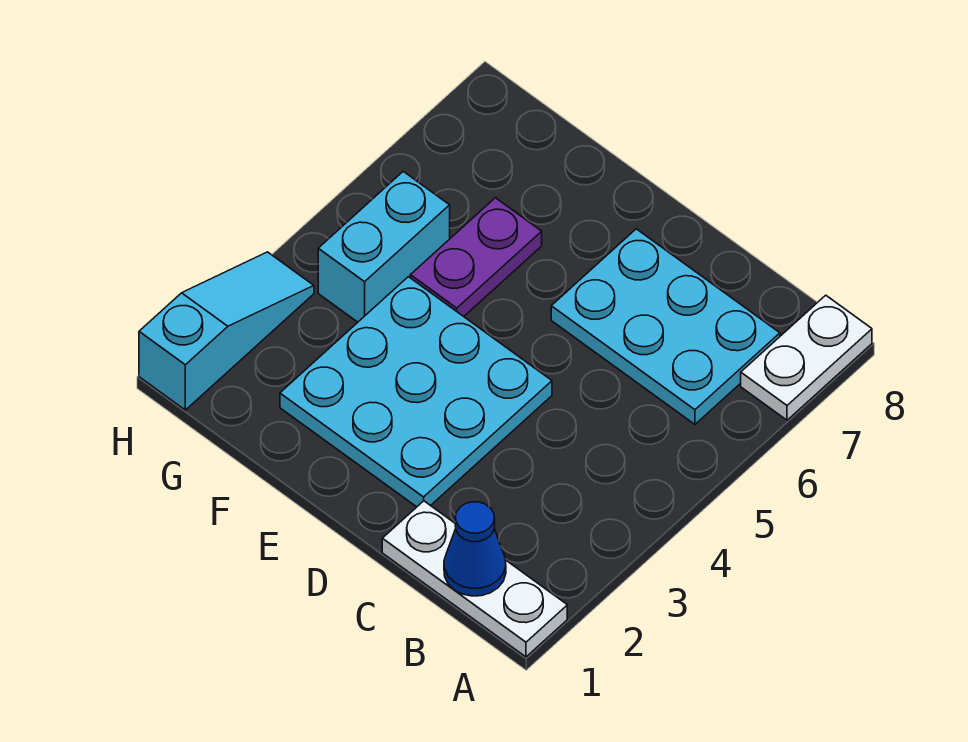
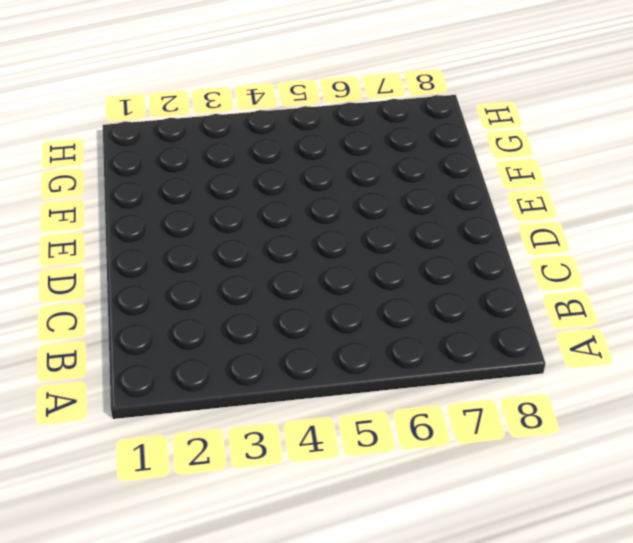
none -> white plate A1:C1 level 1
none -> white plate A7:A8 level 1

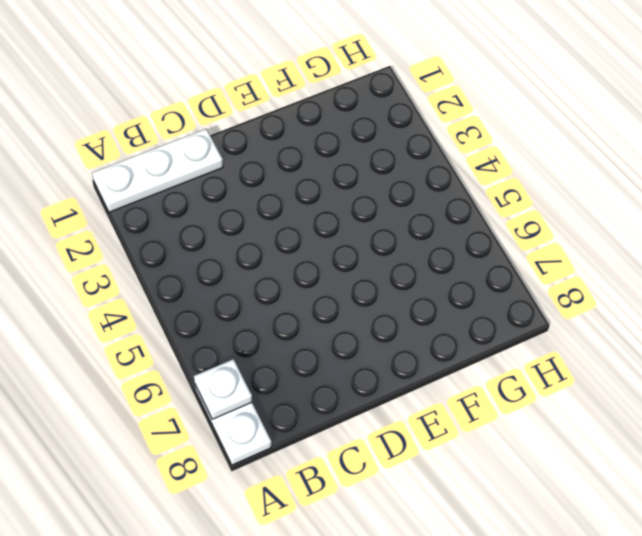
white plate A7 level 2 -> none
none -> cyan plate B6:D7 level 1
none -> cyan plate D2:F4 level 1

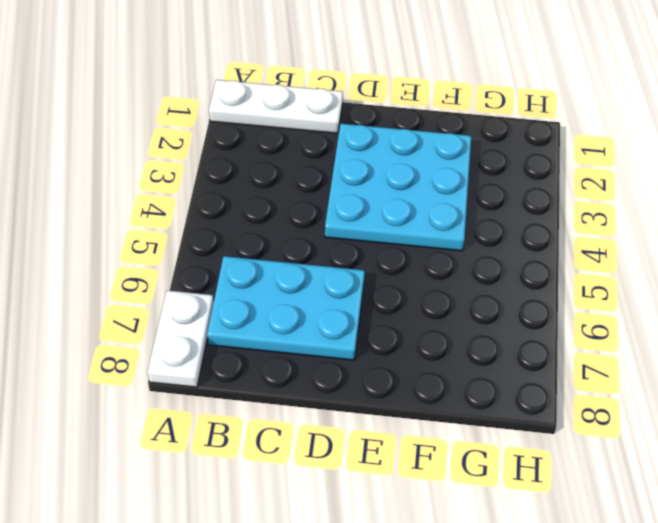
none -> purple plate F5:F6 level 1
none -> cyan brick G4:G5 level 1

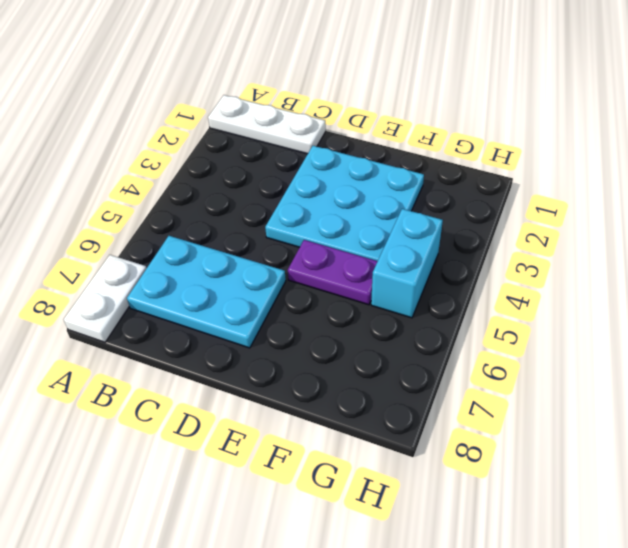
purple plate E5:F5 level 1 -> purple plate F5:F6 level 1
none -> cyan slope H1:H3 level 1 top 1
none -> blue cone B1 level 2

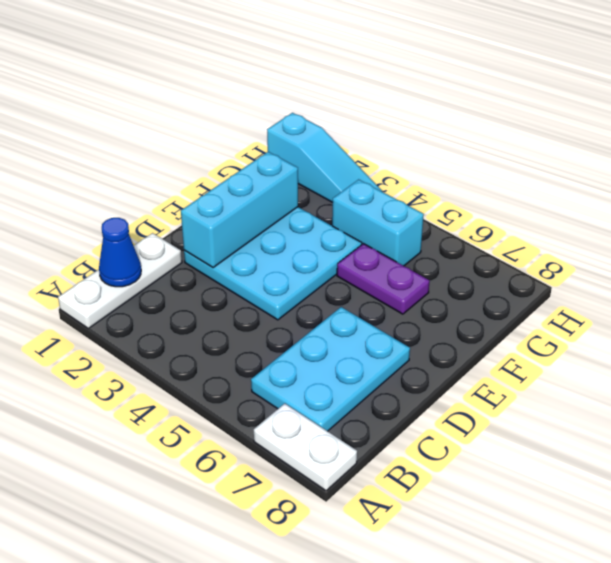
cyan brick D2:F2 level 2 -> none

